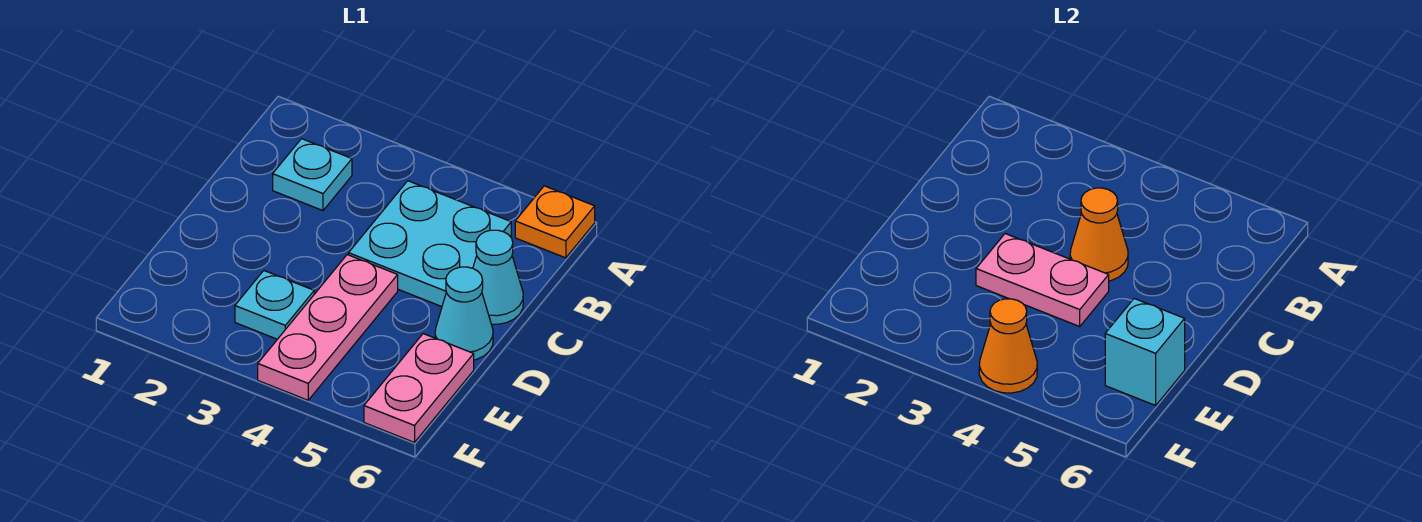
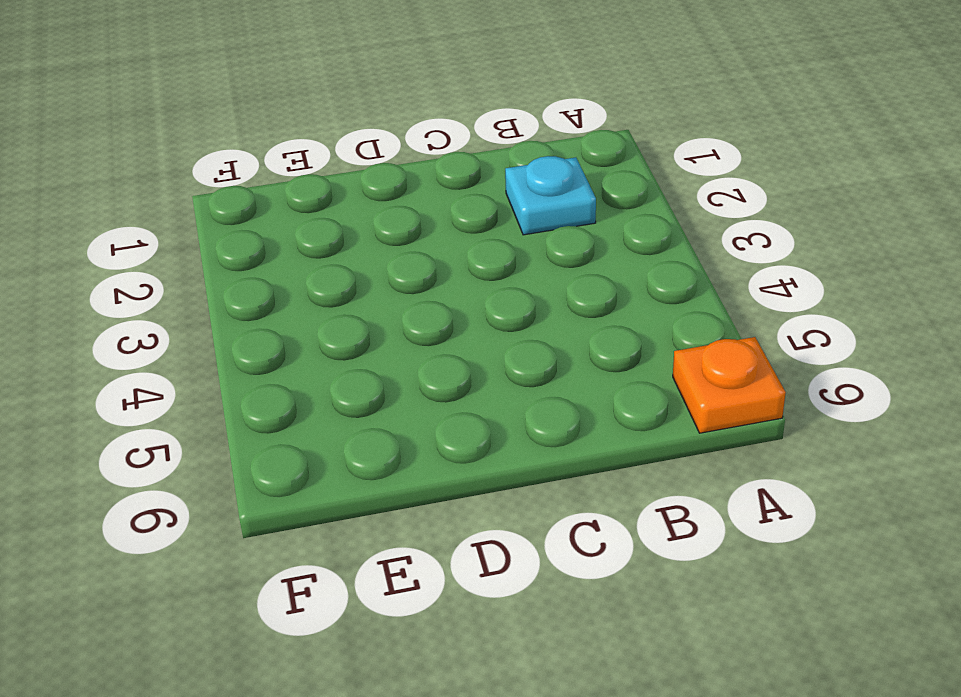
none -> cyan plate B4:C5 level 1
none -> cyan cone C6 level 1
none -> pink plate D4:F4 level 1

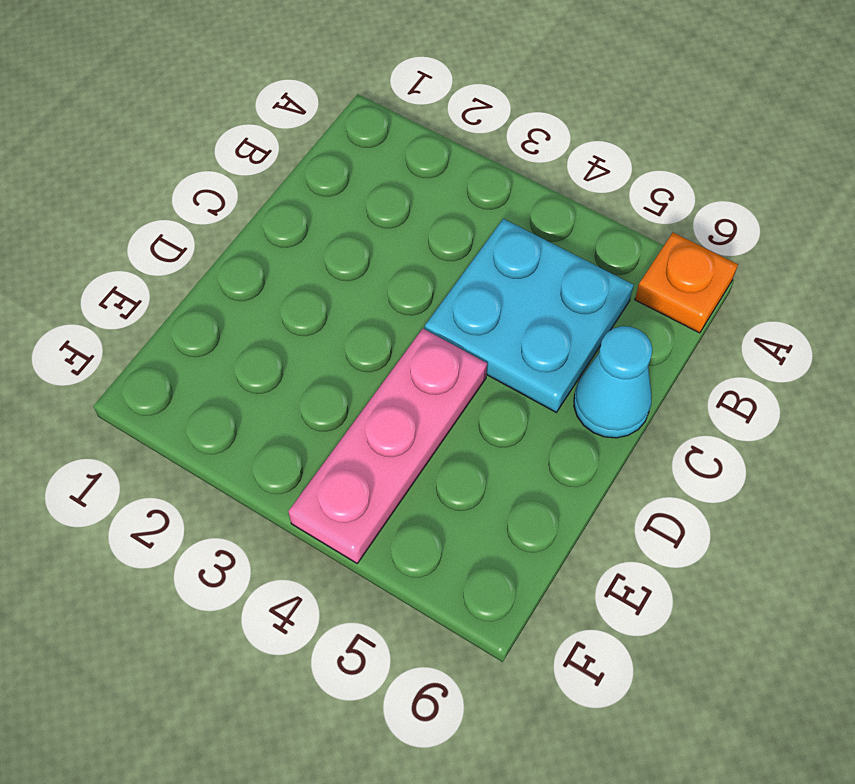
none -> cyan plate B2 level 1
none -> cyan cone D6 level 1
none -> cyan plate E3 level 1

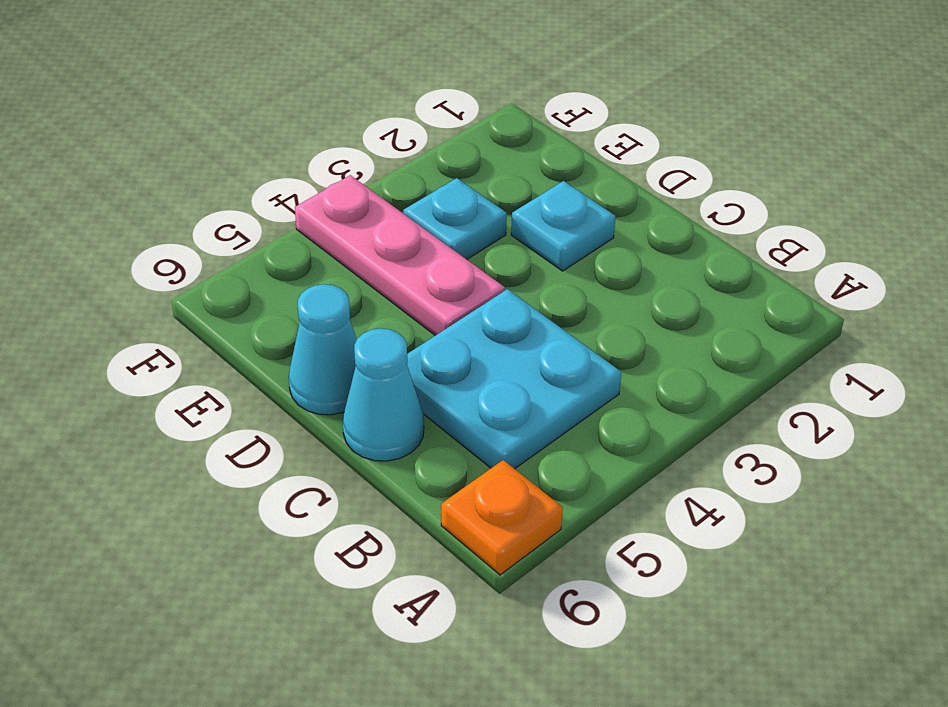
cyan plate D2 level 1 -> cyan plate B2 level 1
none -> pink plate E6:F6 level 1
none -> orange cone C4 level 2
none -> pink plate D3:D4 level 2

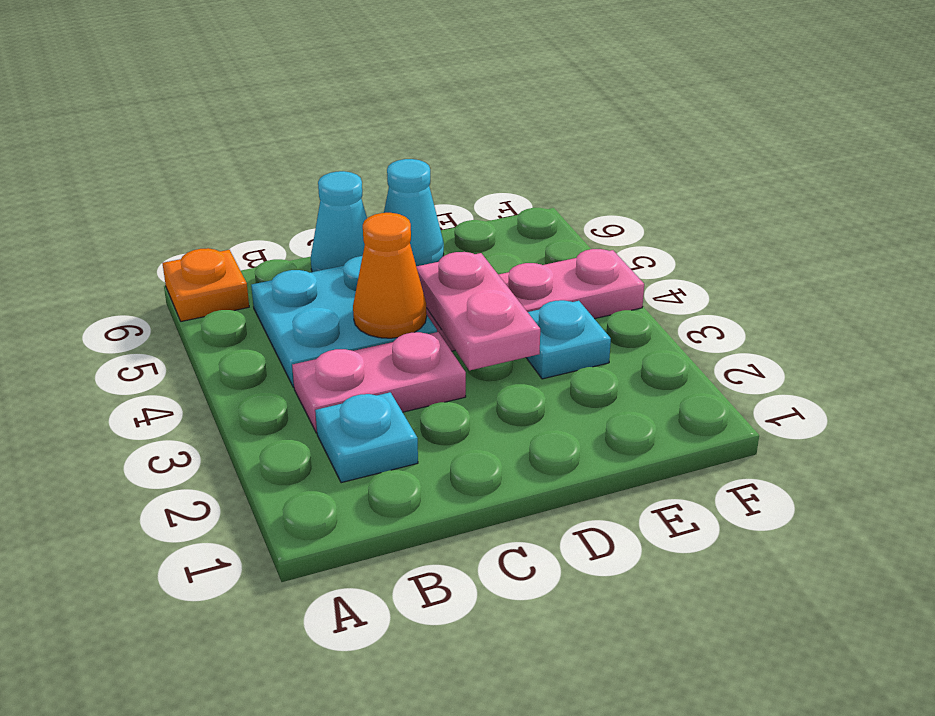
pink plate B3:C3 level 1 -> pink plate E6:F6 level 1
none -> cyan brick E6 level 2
none -> orange cone F4 level 2

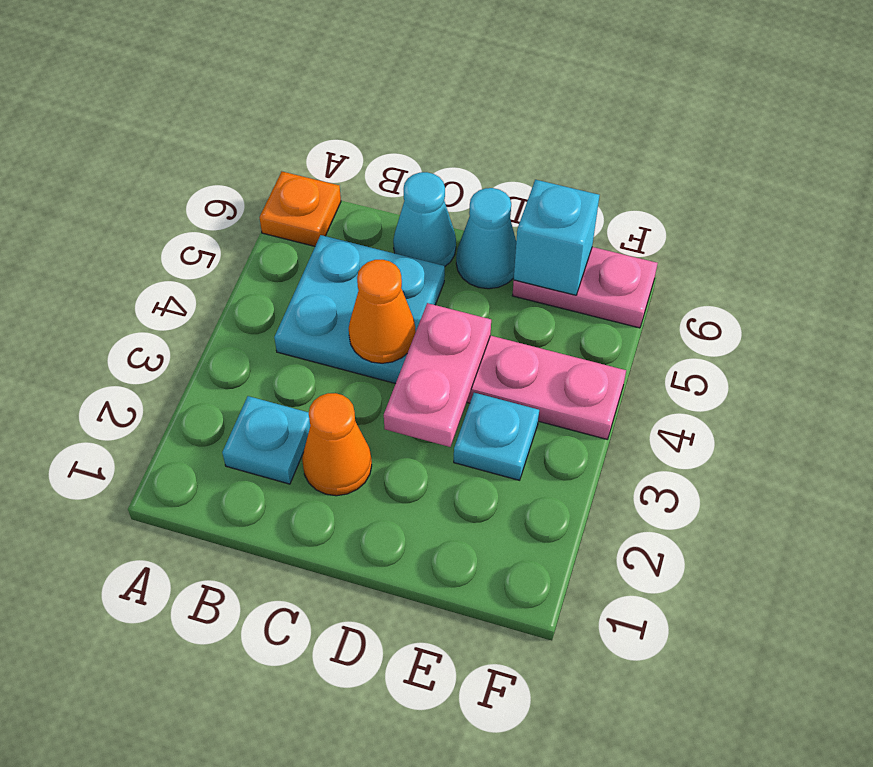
orange cone C2 level 1 -> orange cone F4 level 2

